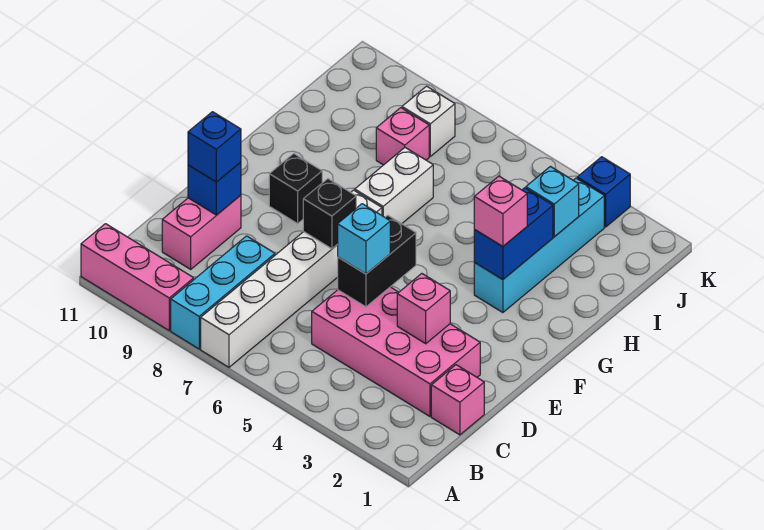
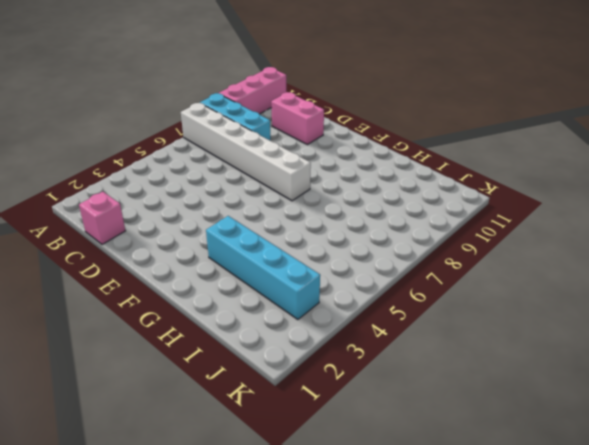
none -> pink brick C2:D5 level 1
none -> black brick F9 level 1
none -> white brick G7:H7 level 1

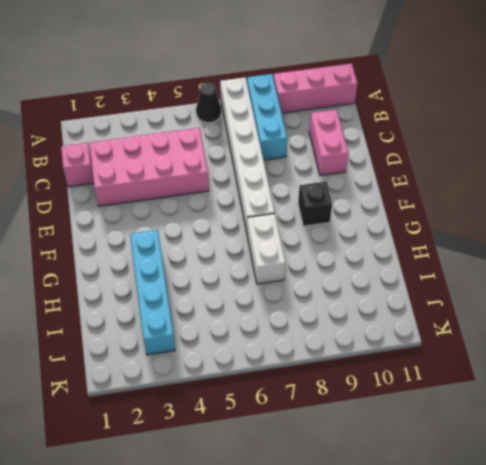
black cone A6 level 1 -> none
none -> pink brick I8 level 1
none -> white brick J8 level 1
none -> blue brick K3 level 1

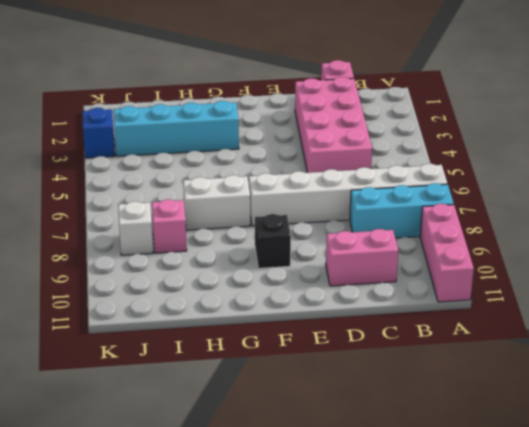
none -> pink brick D3 level 2
none -> black brick D5:E5 level 2
none -> blue brick D10 level 2

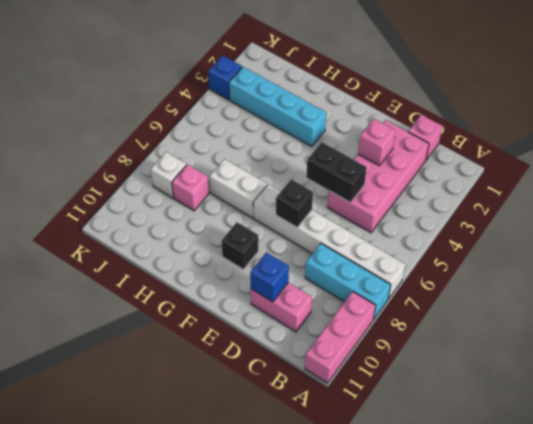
none -> blue brick G3:H3 level 2
none -> cyan brick I3 level 2
none -> cyan brick D5 level 3

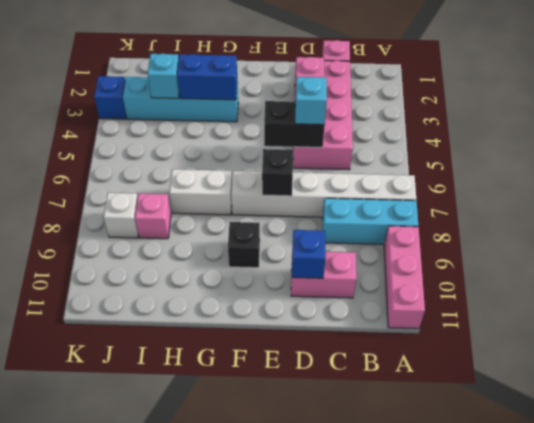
none -> blue brick D10 level 3
none -> pink brick G3 level 3

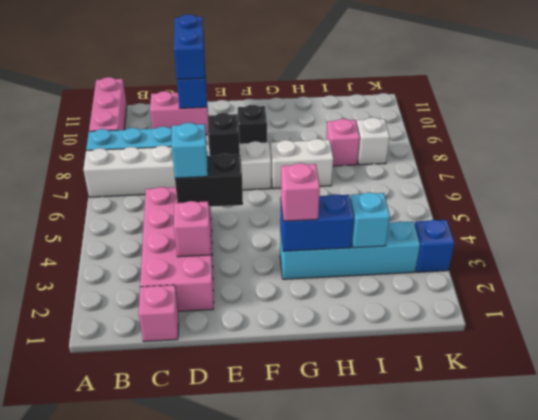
blue brick D10:D11 level 3 -> blue brick D10 level 3

